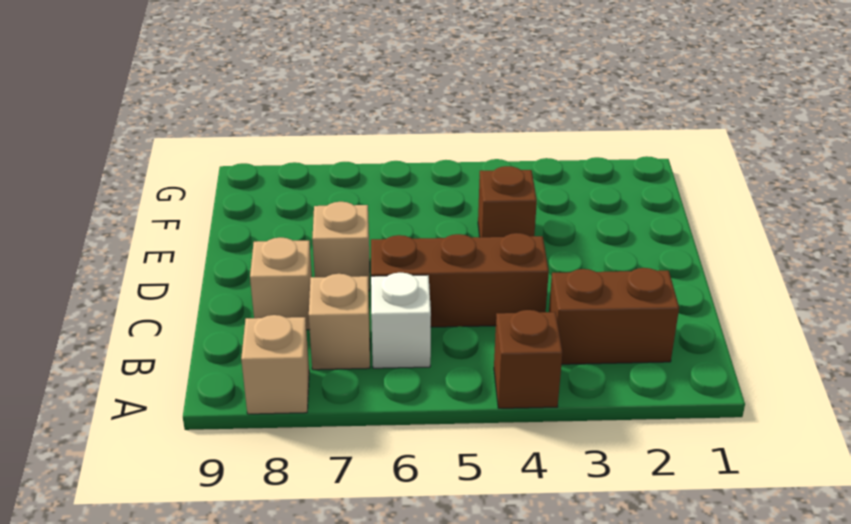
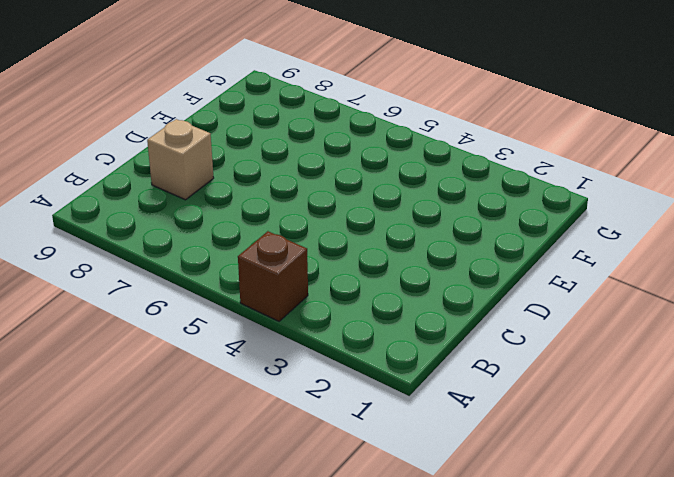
none -> tan brick A8 level 1
none -> brown brick B2:B3 level 1

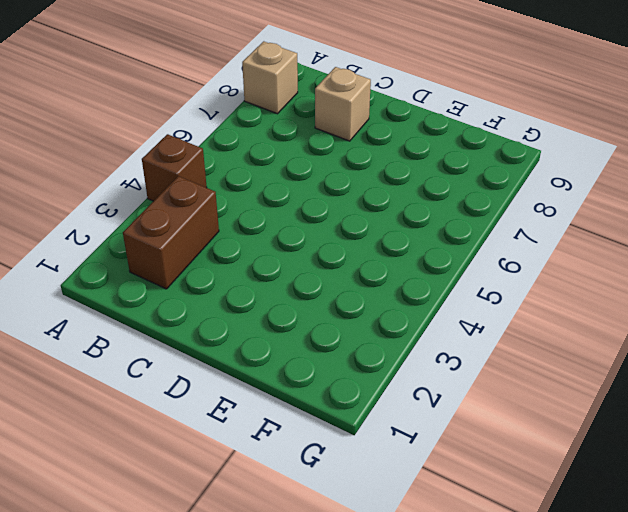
none -> white brick B6 level 1
none -> tan brick B7 level 1

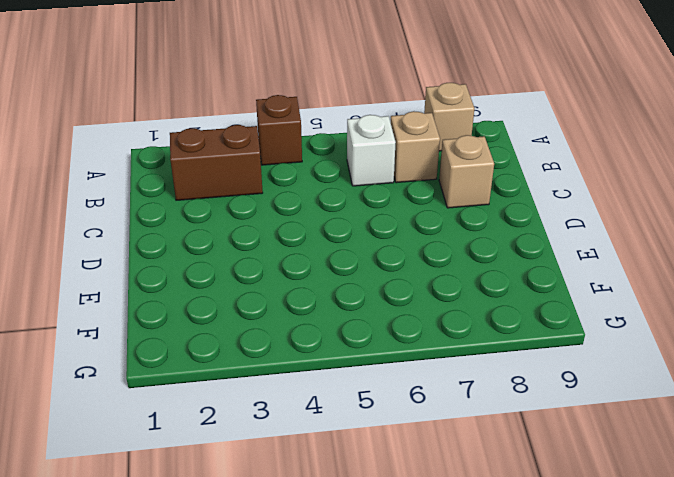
none -> brown brick C4:C6 level 1
none -> tan brick D7 level 1

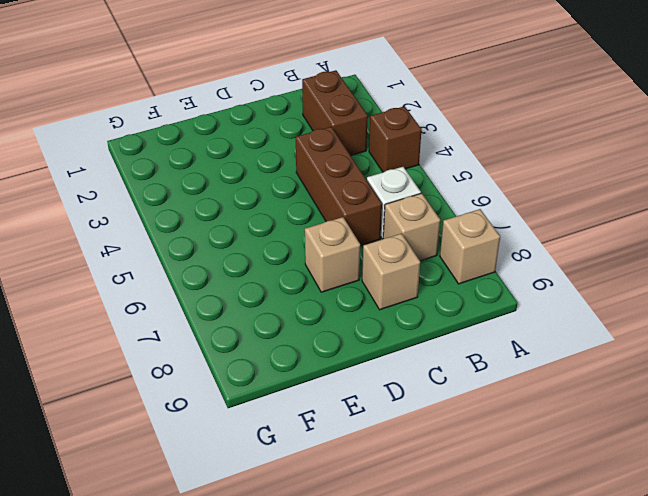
none -> brown brick E4 level 1

